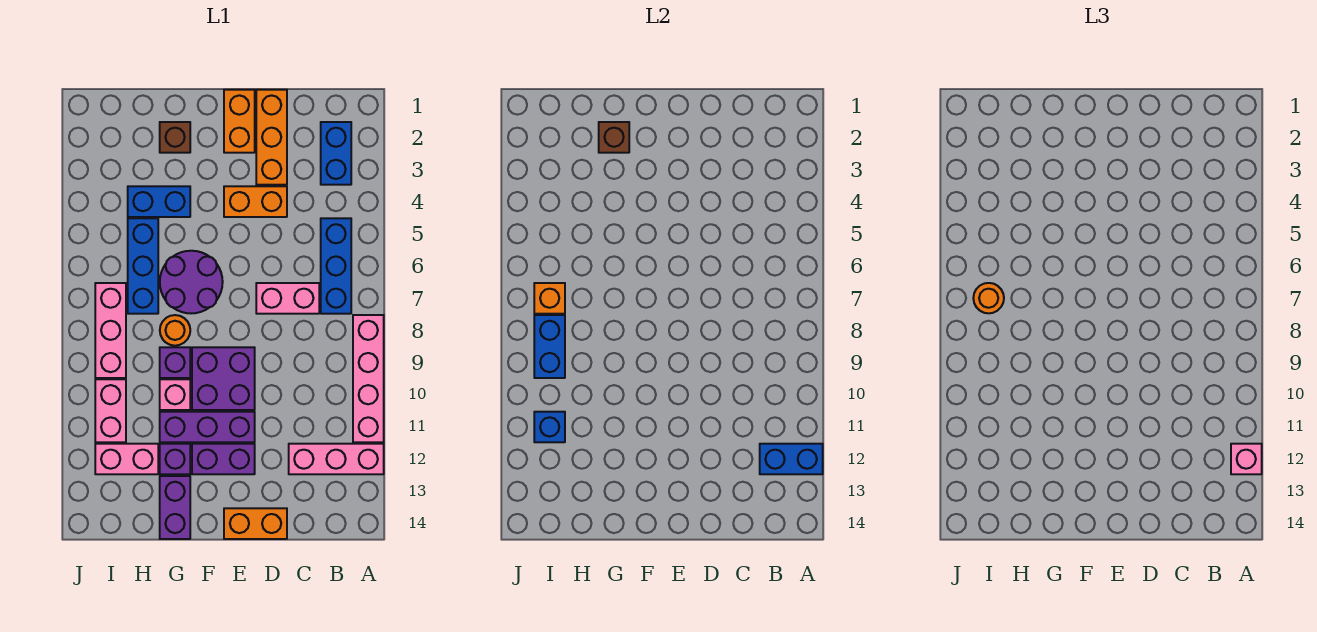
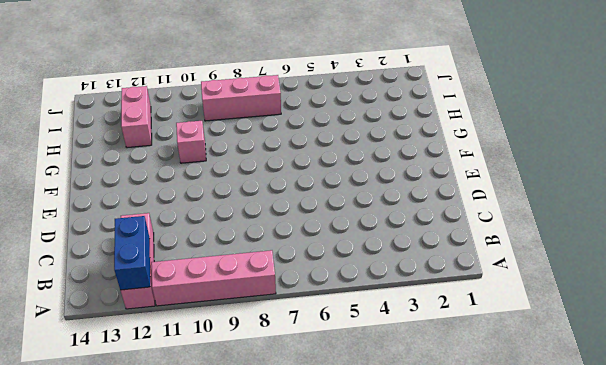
none -> blue brick B2:B3 level 1
none -> blue brick B5:B7 level 1
none -> pink brick C7:D7 level 1
none -> orange brick D1:D3 level 1

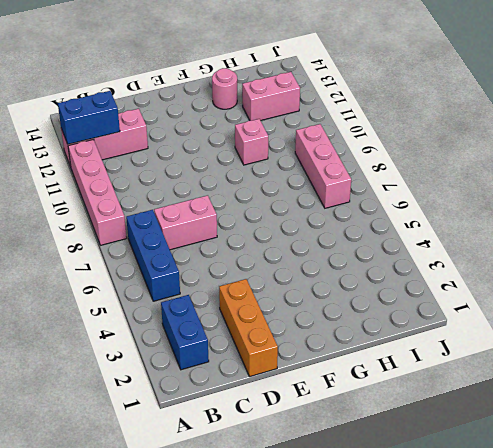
pink round brick G13 level 1 -> purple brick G13:G14 level 1
none -> orange brick D4:E4 level 1
none -> orange brick D14:E14 level 1
none -> orange brick E1:E2 level 1
none -> purple brick E9:F10 level 1

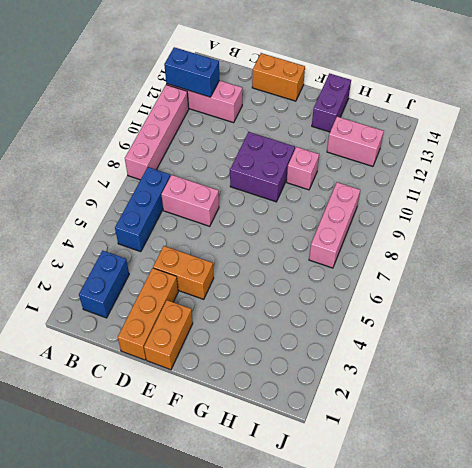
none -> purple brick E11:G11 level 1
none -> purple brick E12:F12 level 1
none -> purple round brick F6:G7 level 1
none -> brown brick G2 level 1

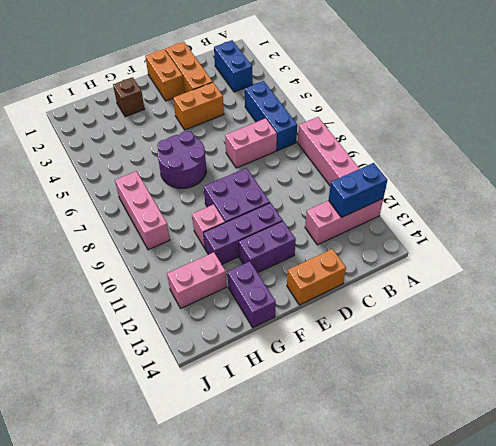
none -> blue brick G4:H4 level 1
none -> orange round brick G8 level 1
none -> purple brick G9 level 1
none -> purple brick G12 level 1

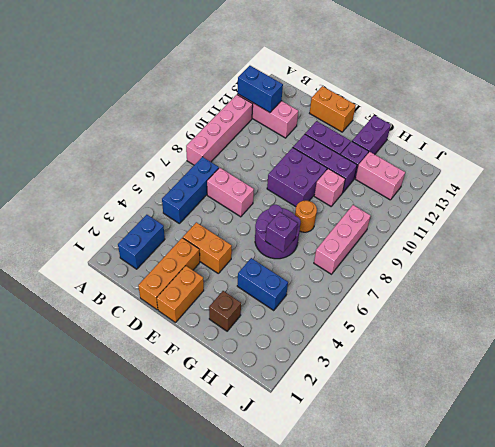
purple brick G6 level 2 -> purple brick G9 level 1
none -> blue brick H5:H7 level 1
none -> pink brick I10:I11 level 1
none -> brown brick G2 level 2
none -> orange brick I7 level 2

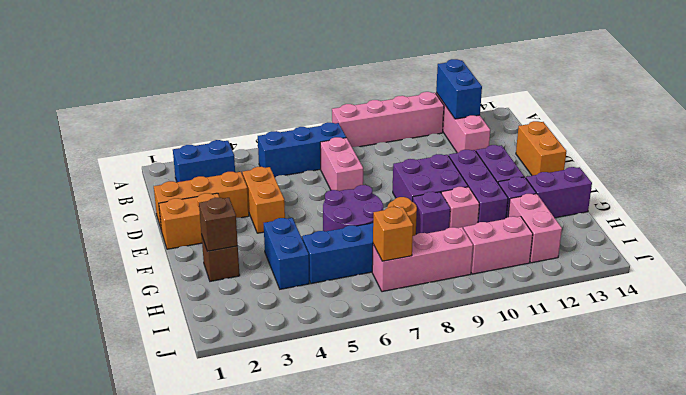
none -> blue brick I8:I9 level 2
none -> blue brick I11 level 2
none -> pink brick A12 level 3
none -> orange round brick I7 level 3

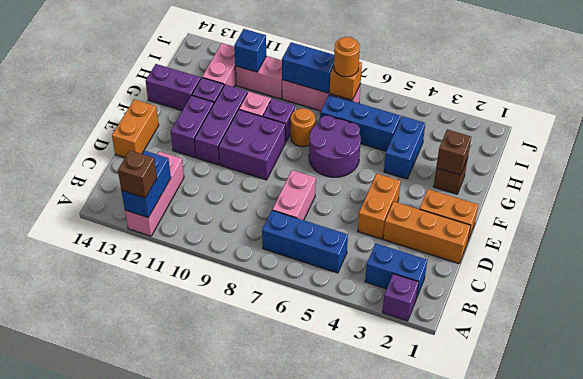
purple brick A2 level 1 -> none
brown brick A12 level 3 -> pink brick A12 level 3
none -> pink brick A8:A11 level 1

